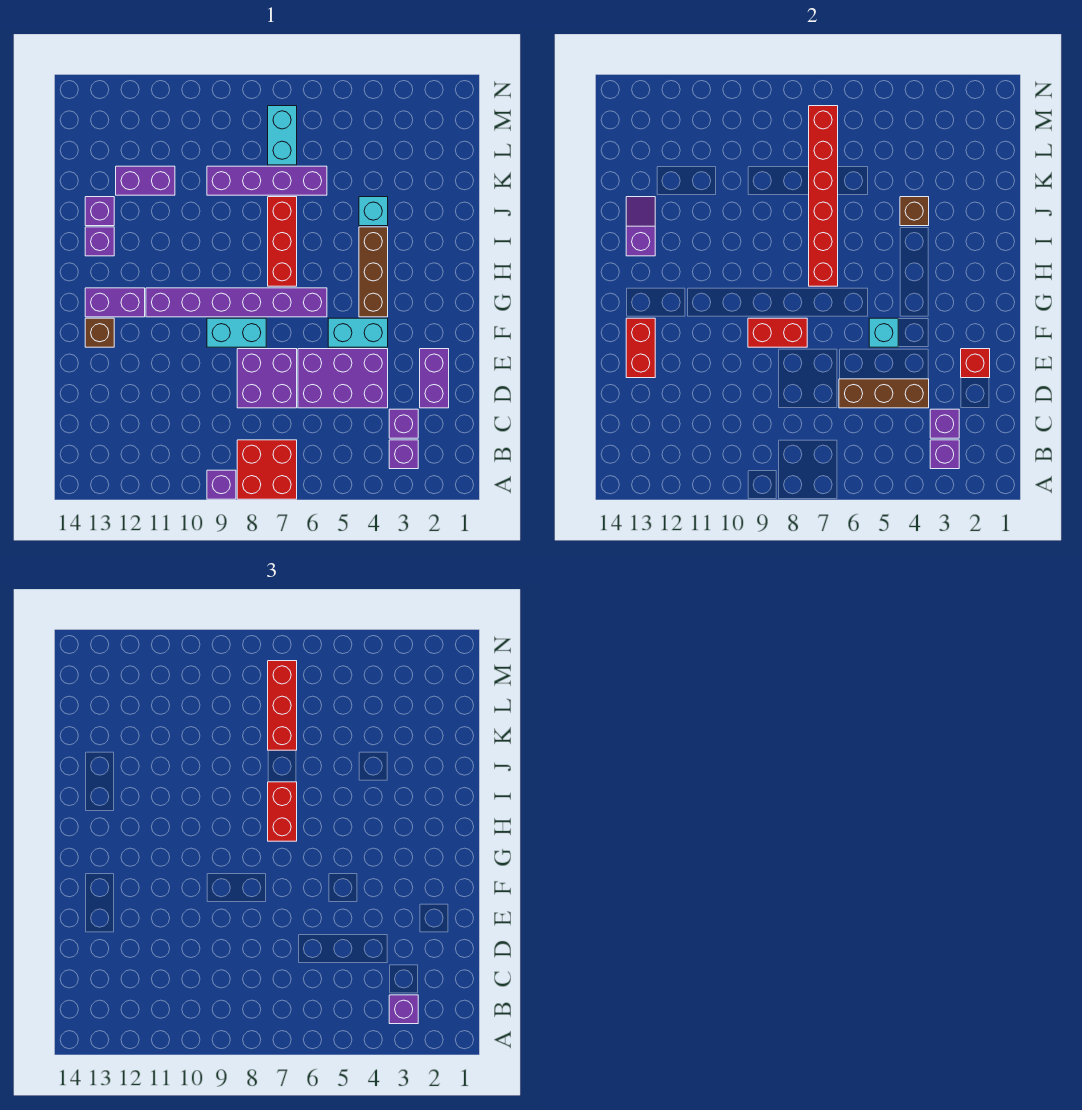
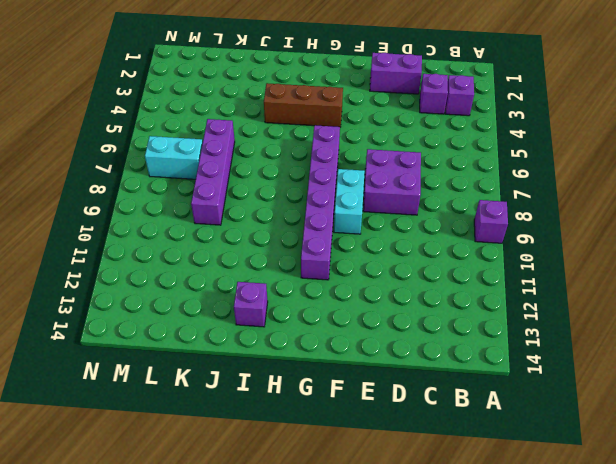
none -> red brick A7:B8 level 1
none -> purple brick D4:E6 level 1
none -> cyan brick F4:F5 level 1
none -> brown brick F13 level 1

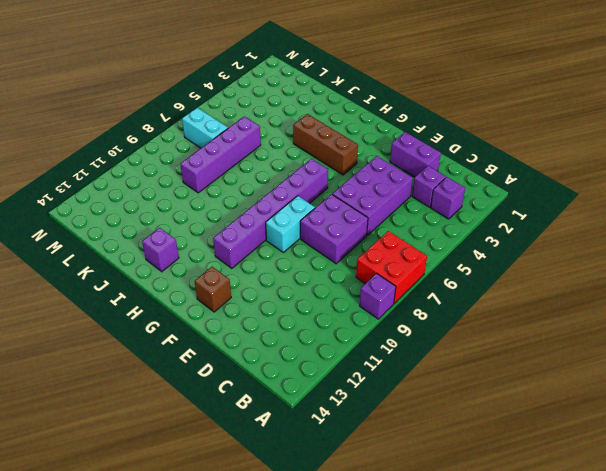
none -> cyan brick F4:F5 level 1
none -> purple brick G12:G13 level 1
none -> red brick H7:J7 level 1
none -> cyan brick J4 level 1

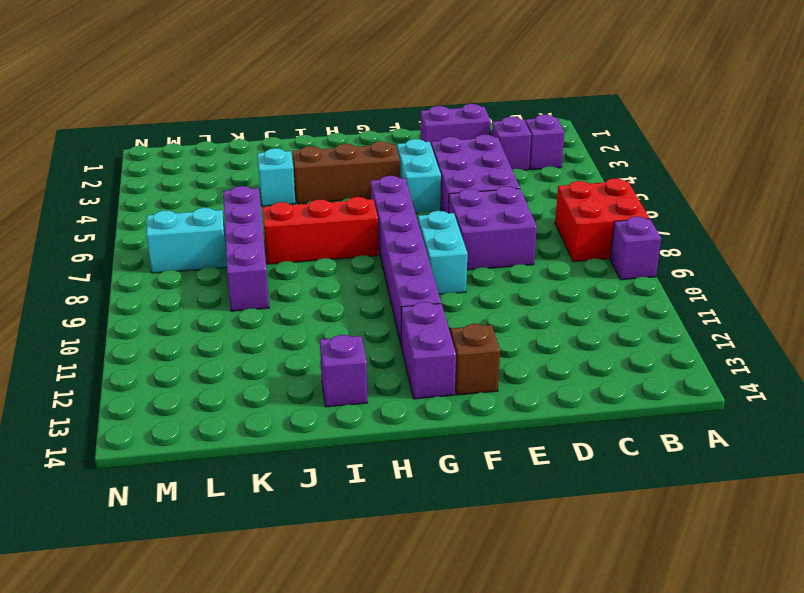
none -> purple brick J13 level 1
none -> purple brick K11:K12 level 1
none -> purple brick B3 level 2
none -> purple brick C3 level 2

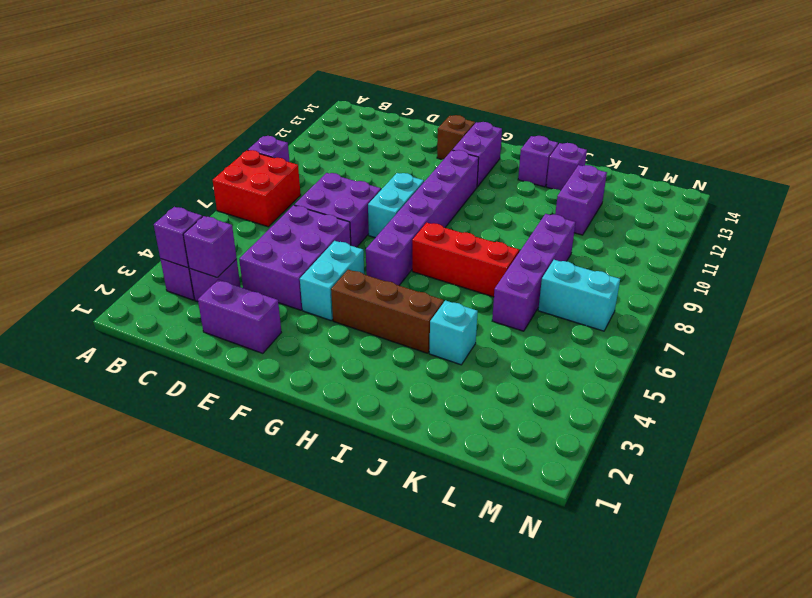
none -> brown brick D4:D6 level 2
none -> red brick E2 level 2
none -> red brick E13:F13 level 2
none -> cyan brick F5 level 2

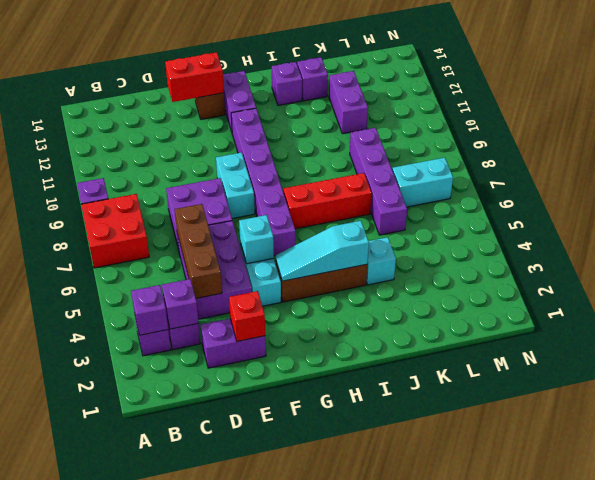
cyan slope G4:I4 level 2 top I -> none
none -> red brick F8:F9 level 2
none -> red brick H7:M7 level 2
none -> purple slope I13:J13 level 2 top I
none -> brown brick J4 level 2

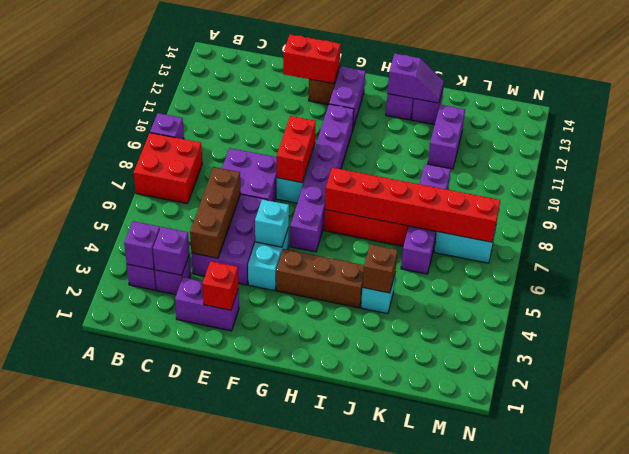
none -> purple brick B3 level 3
none -> red brick H7:I7 level 3
none -> red brick K7:M7 level 3

